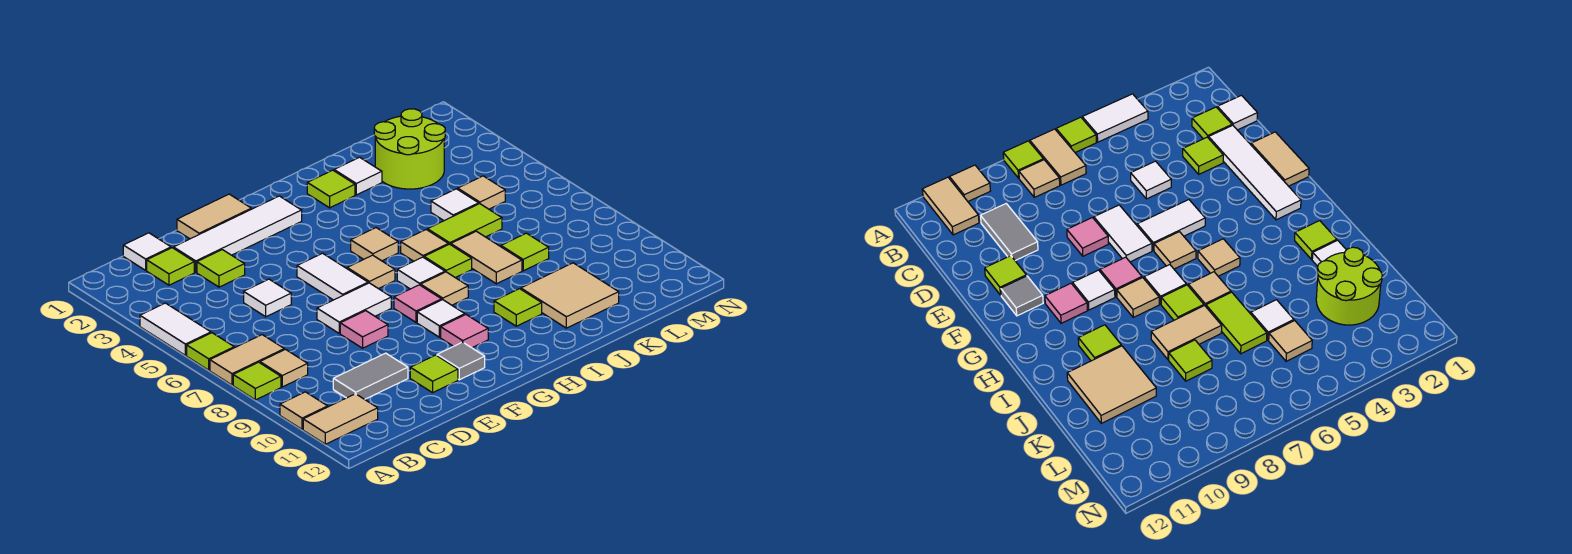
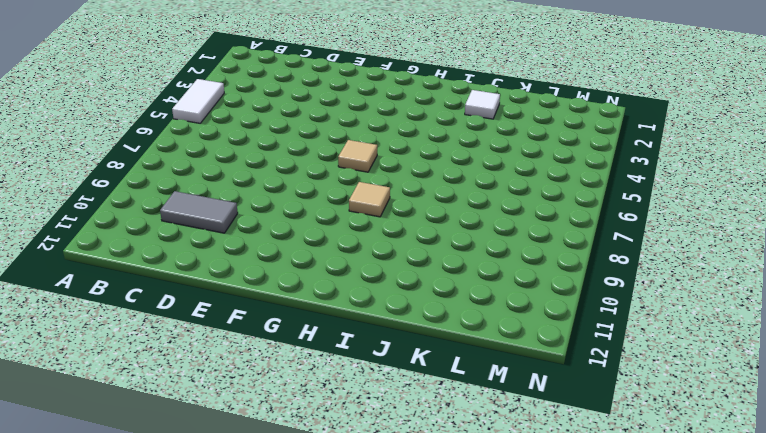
none -> lime tile A6 level 1
none -> tan tile A7:B7 level 1
none -> lime tile A8 level 1
none -> tan tile A10 level 1

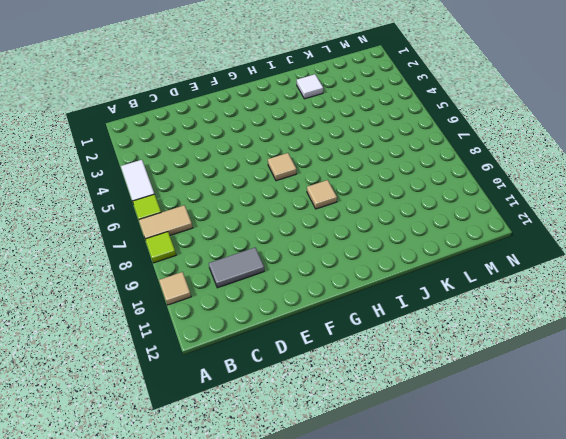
none -> tan tile A11:B11 level 1
none -> tan tile B8 level 1
none -> white tile C1 level 1
none -> lime tile C2 level 1

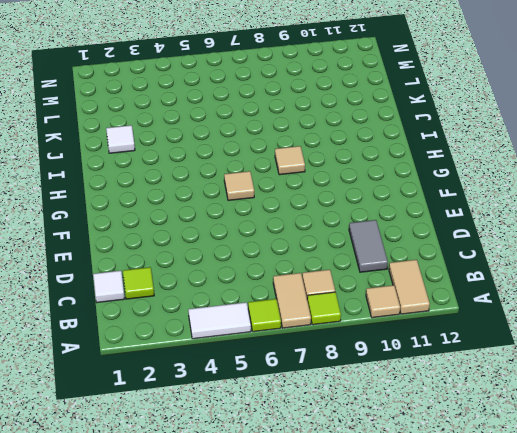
none -> white tile D2:G2 level 1
none -> lime tile D3 level 1
none -> white tile D5 level 1
none -> tan tile E1:F1 level 1

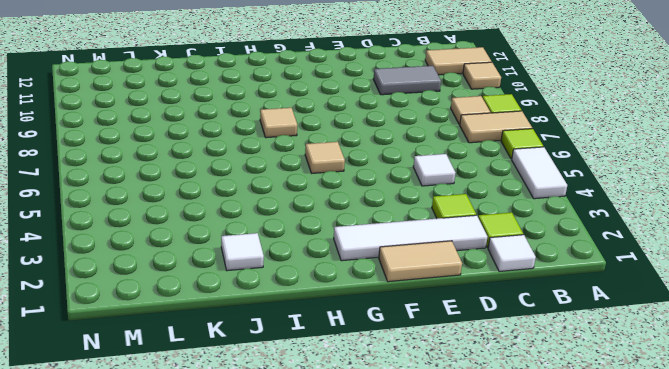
none -> white tile E7:F7 level 1
none -> pink tile E8 level 1
none -> lime tile E11 level 1
none -> white tile F5:F6 level 1

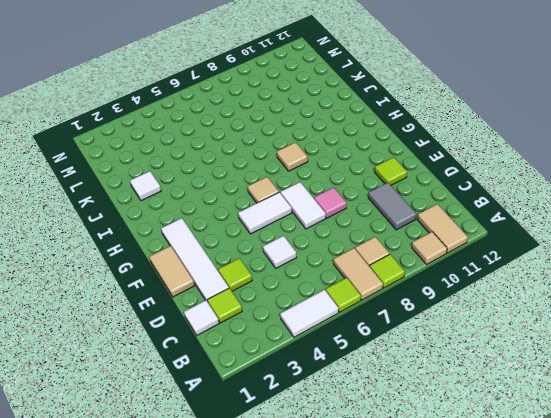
none -> grey tile F11 level 1
none -> pink tile G8 level 1
none -> white tile G9 level 1
none -> pink tile G10 level 1

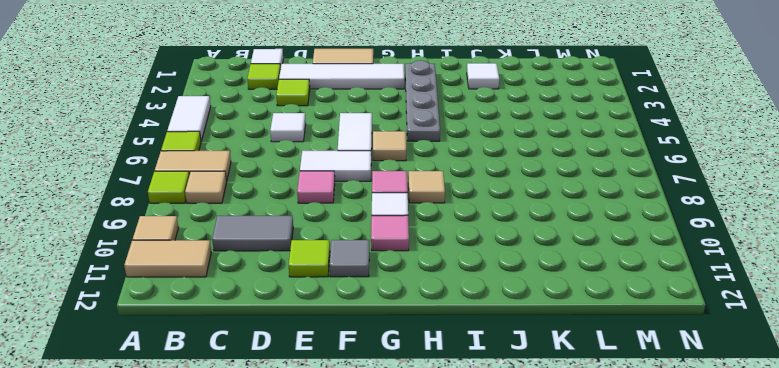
grey plate H2:H5 level 1 -> tan tile H5 level 1
none -> white tile H7 level 1
none -> lime tile I2 level 1
none -> tan tile I6 level 1
none -> lime tile I7 level 1

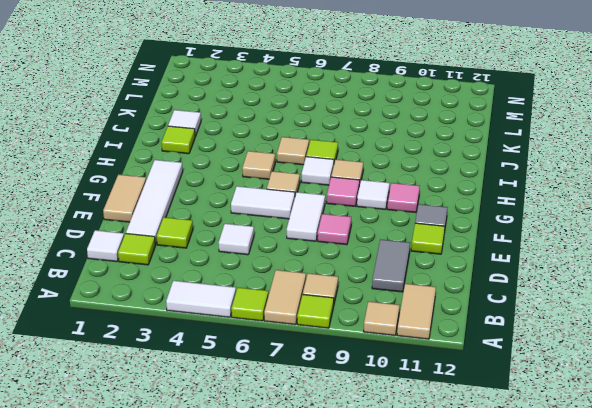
none -> lime tile I10 level 1
none -> lime tile J6:K6 level 1
none -> tan tile J7:J8 level 1
none -> tan tile J10:K11 level 1

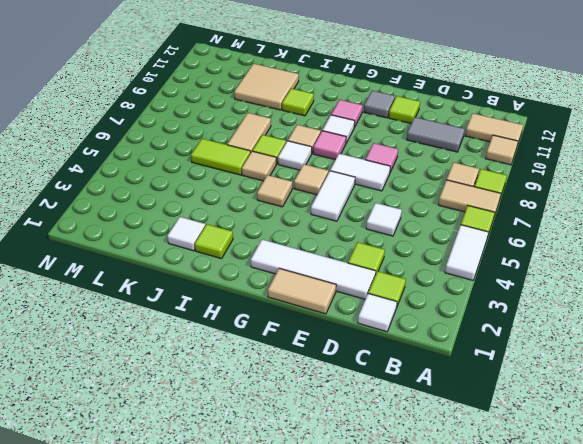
none -> lime round brick K2:L3 level 1
none -> white tile K5 level 1
none -> lime tile K8 level 1
none -> tan tile L5 level 1

